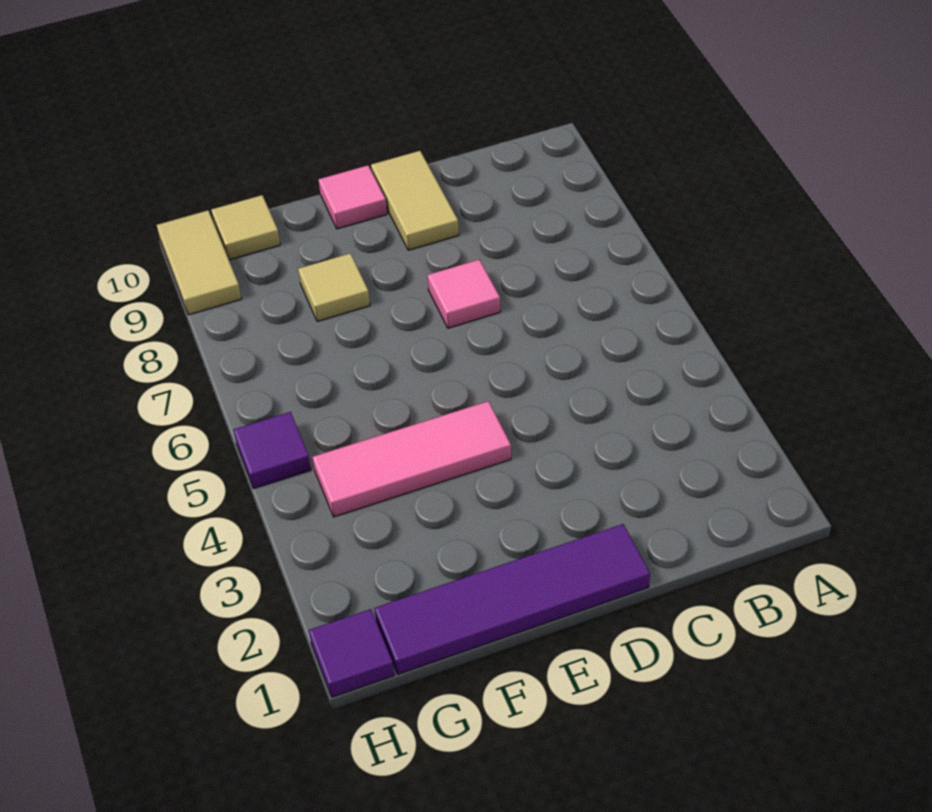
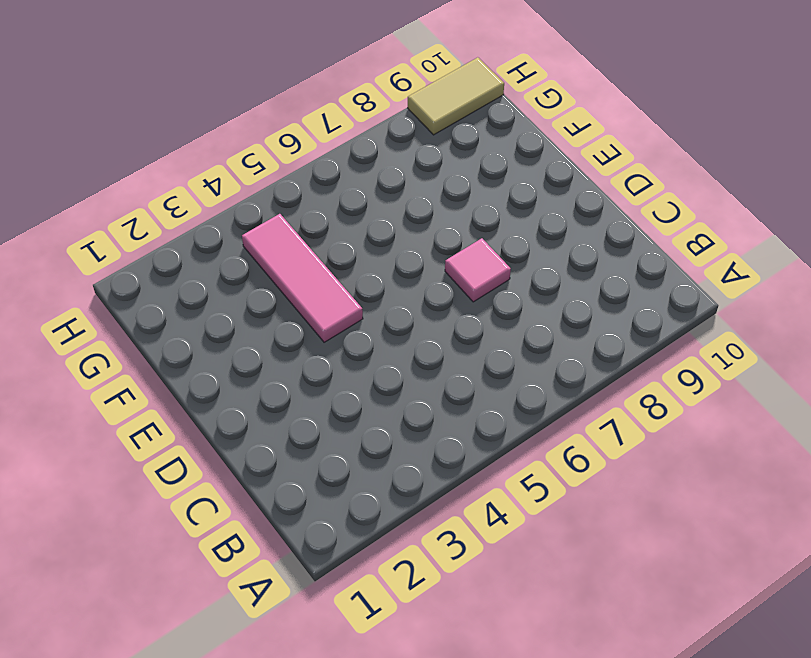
none -> purple tile D1:G1 level 1
none -> tan tile D9:D10 level 1

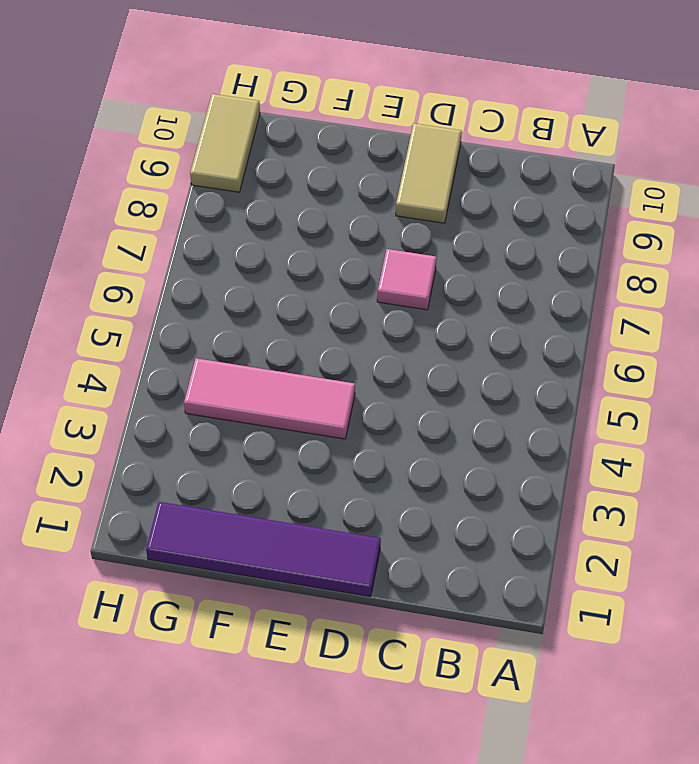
none -> pink tile E10 level 1
none -> tan tile F8 level 1

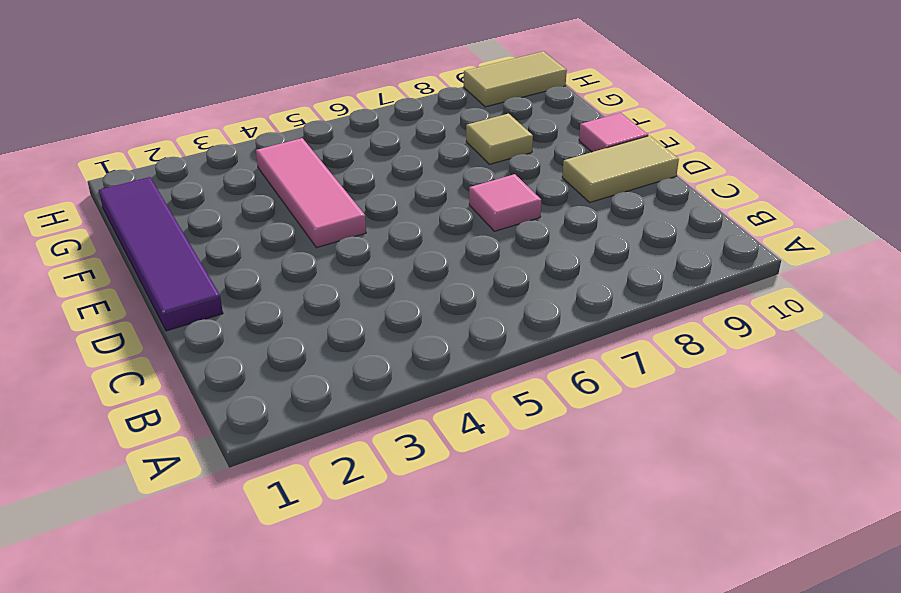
none -> tan tile G10 level 1
none -> purple tile H1 level 1

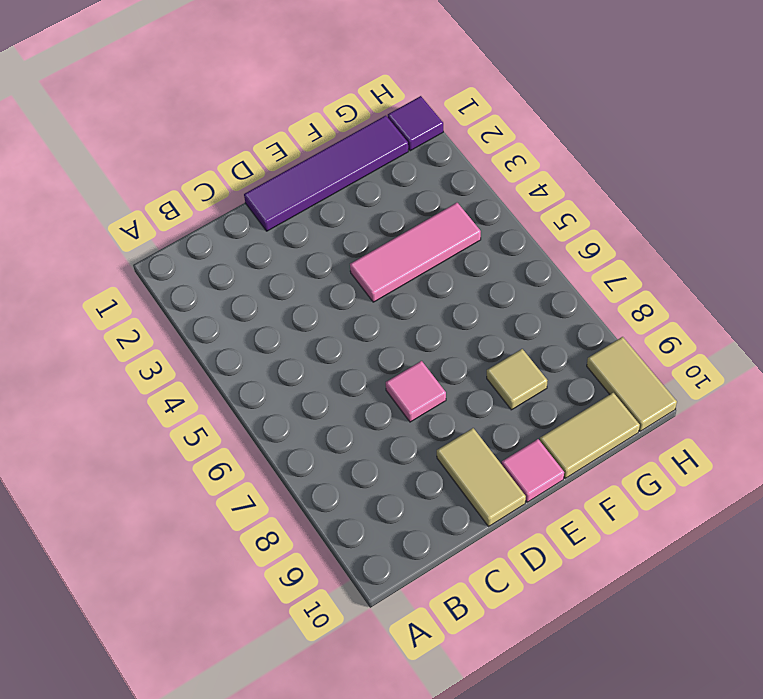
tan tile F10:G10 level 1 -> tan tile G10 level 1
none -> purple tile H5 level 1

